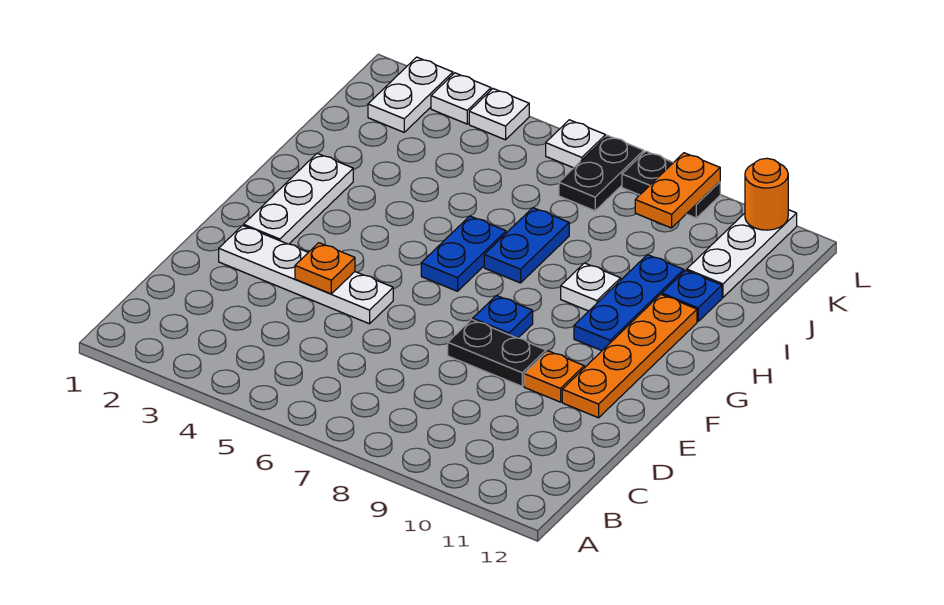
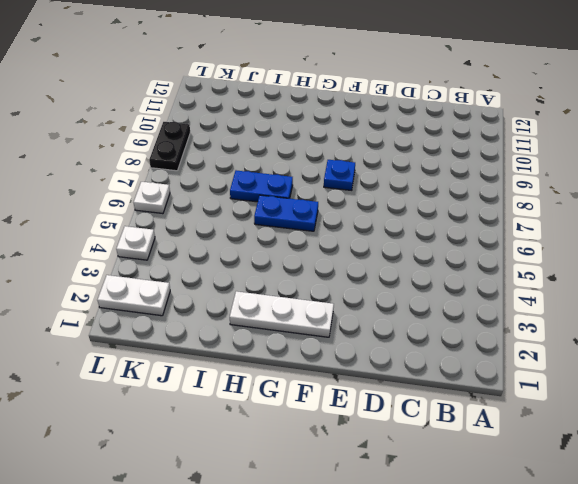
none -> white plate E2:E5 level 1
none -> black plate E8:E9 level 1
none -> orange plate E10 level 1

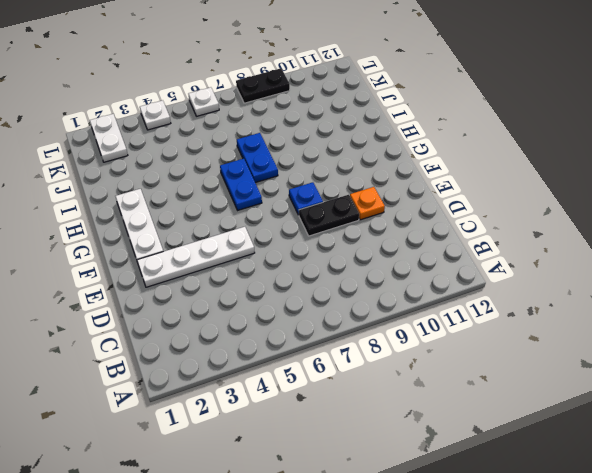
none -> orange plate E11:H11 level 1
none -> blue plate G10:I10 level 1
none -> white plate H9 level 1

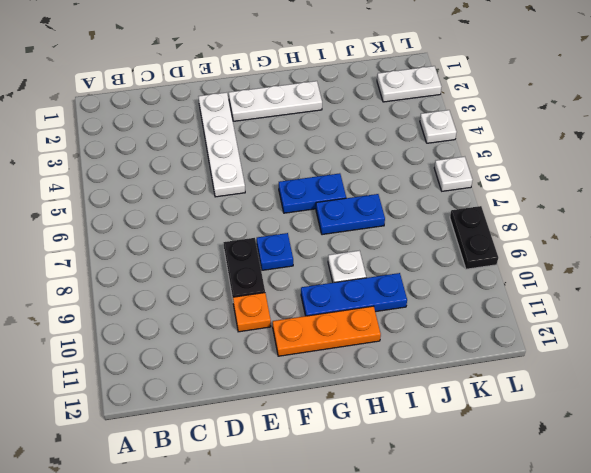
orange plate F11:H11 level 1 -> orange plate E11:H11 level 1
none -> blue plate I11 level 1
none -> white plate J11:L11 level 1
none -> black plate K7:L7 level 1

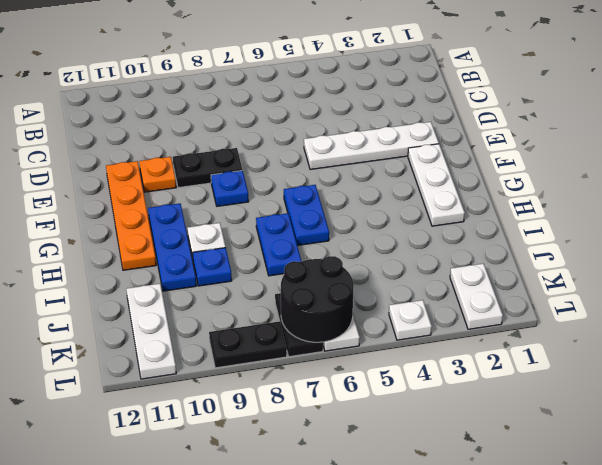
blue plate I9 level 1 -> blue plate I11 level 1
black round brick K6:L7 level 2 -> none
none -> white plate L3 level 1
none -> orange plate E4 level 2
none -> orange plate K9:L9 level 2

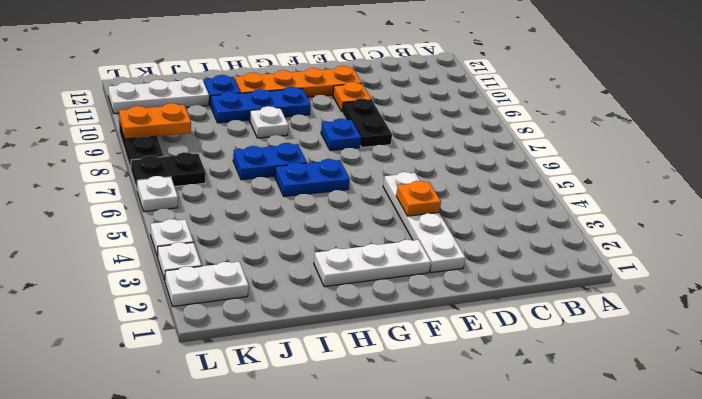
none -> orange round brick L11 level 2

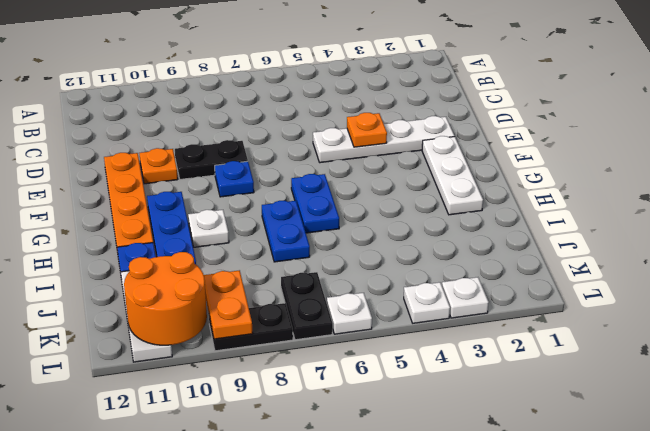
orange round brick K10:L11 level 2 -> orange round brick L11 level 2
none -> white plate K2:L2 level 1

